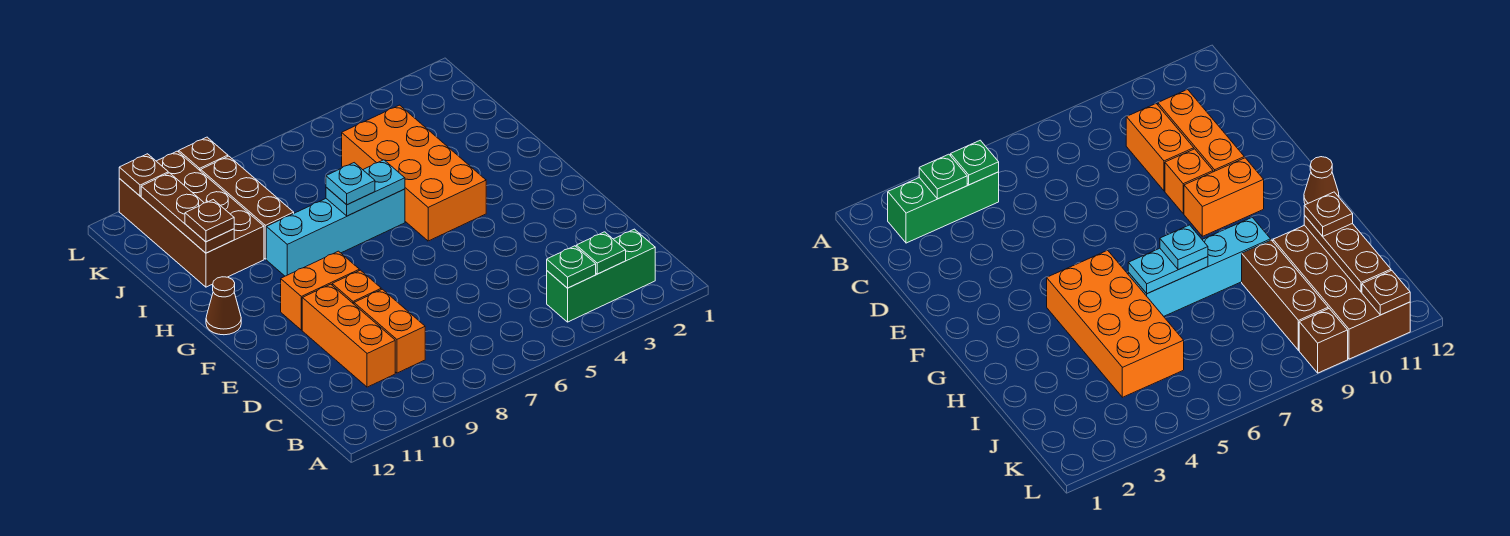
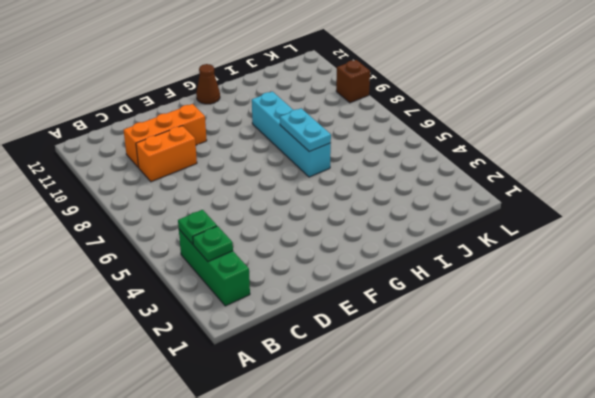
none -> orange brick E9 level 1
none -> orange brick F9:F10 level 1
none -> orange brick G4:J5 level 1

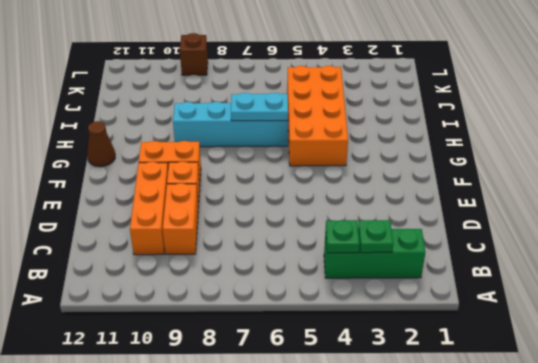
none -> brown brick I9:K9 level 1
none -> brown brick I10:L11 level 1
none -> brown plate I11:K11 level 2

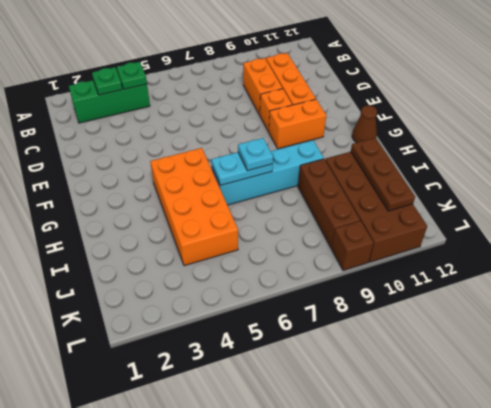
none -> brown plate L11 level 2
none -> brown plate I11 level 3

